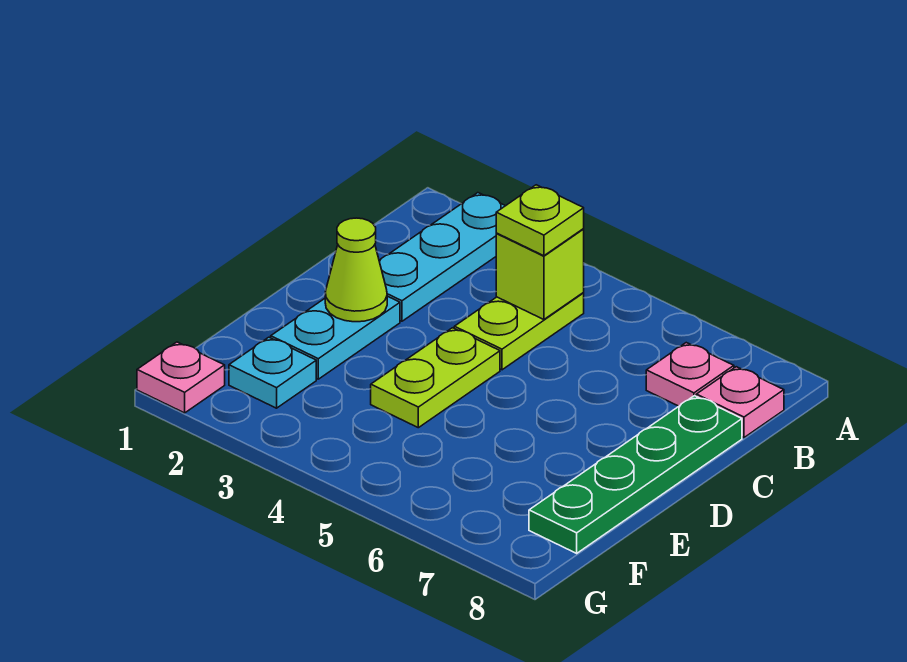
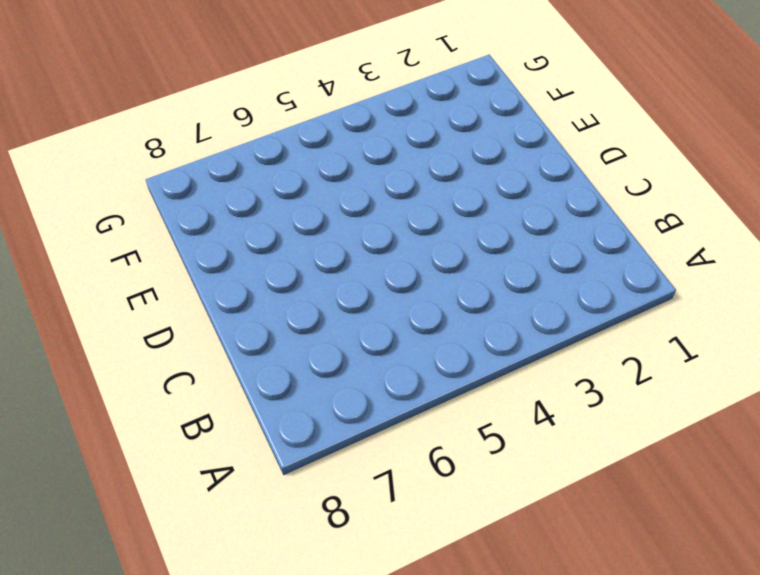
none -> cyan plate A2:C2 level 1
none -> lime plate B4:C4 level 1
none -> pink plate B7 level 1

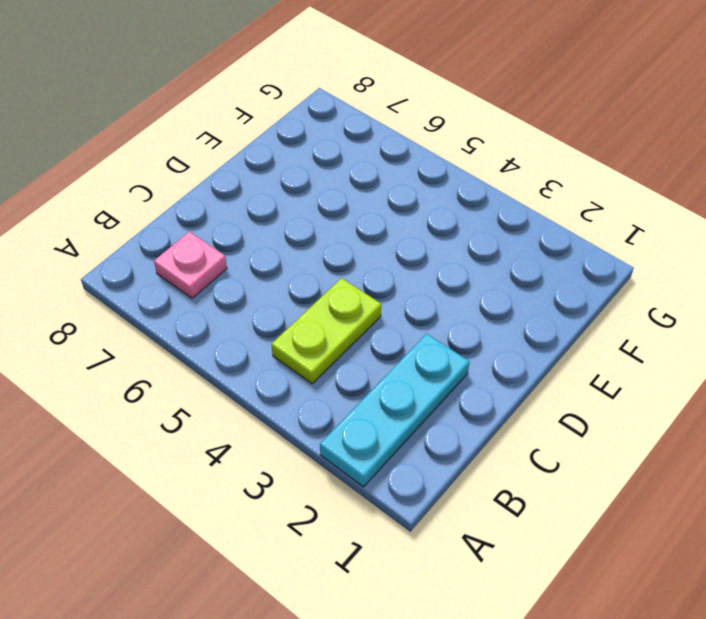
none -> pink plate B8 level 1
none -> green plate C8:F8 level 1
none -> cyan plate D2:E2 level 1

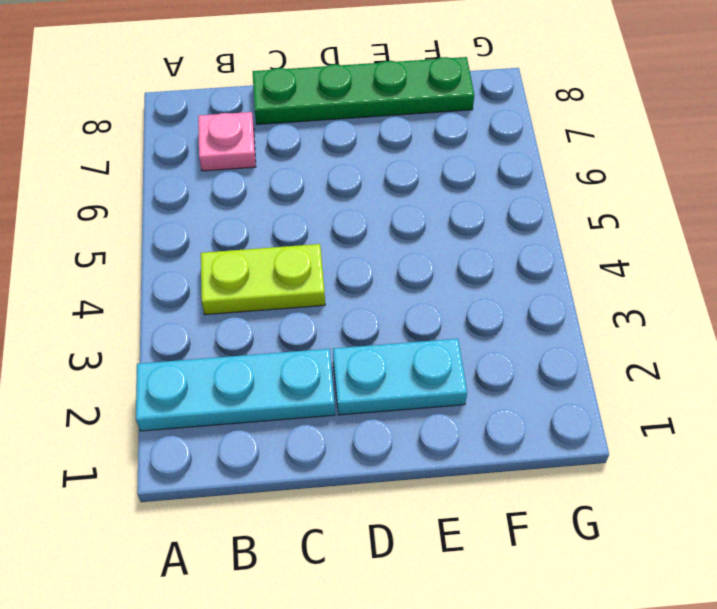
none -> pink plate B8 level 1
none -> lime plate D4:E4 level 1
none -> cyan plate F2 level 1

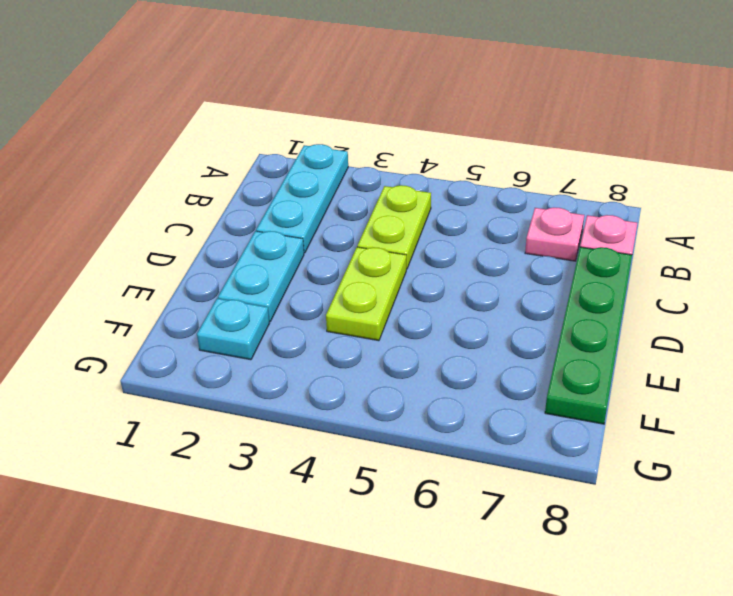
none -> pink plate G1 level 1
none -> lime brick B4 level 2
none -> lime cone D2 level 2

